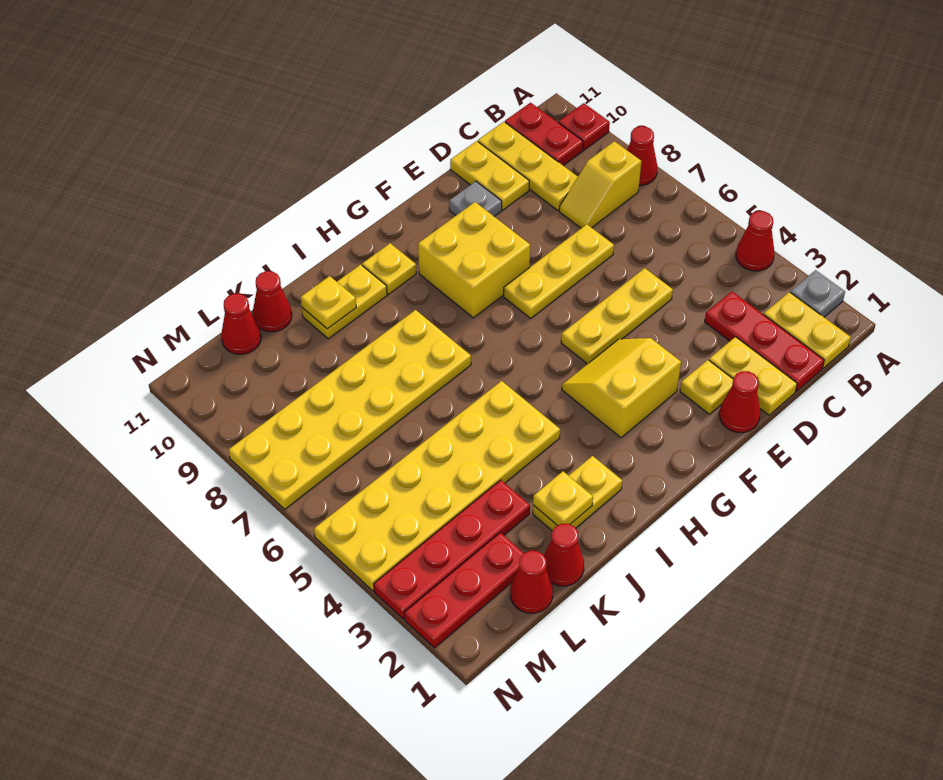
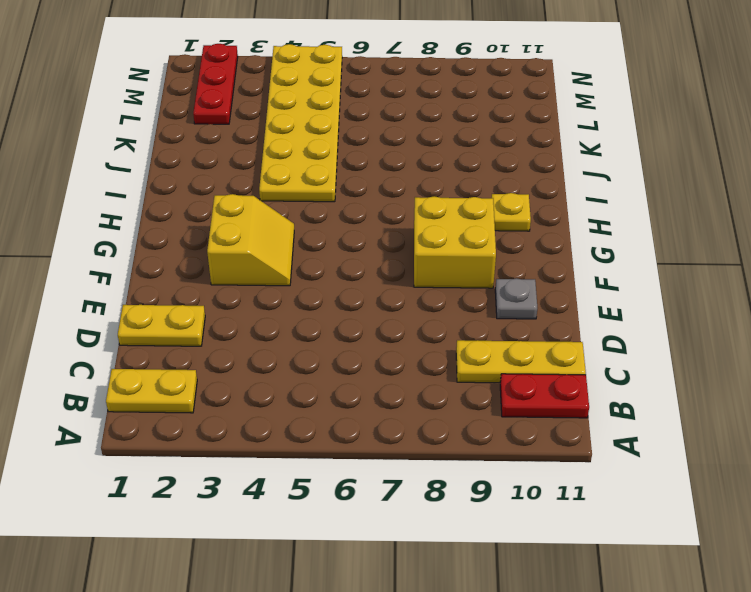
none -> grey plate A2 level 1
none -> red cone A4 level 1
none -> red cone A8 level 1
none -> red plate A10 level 1

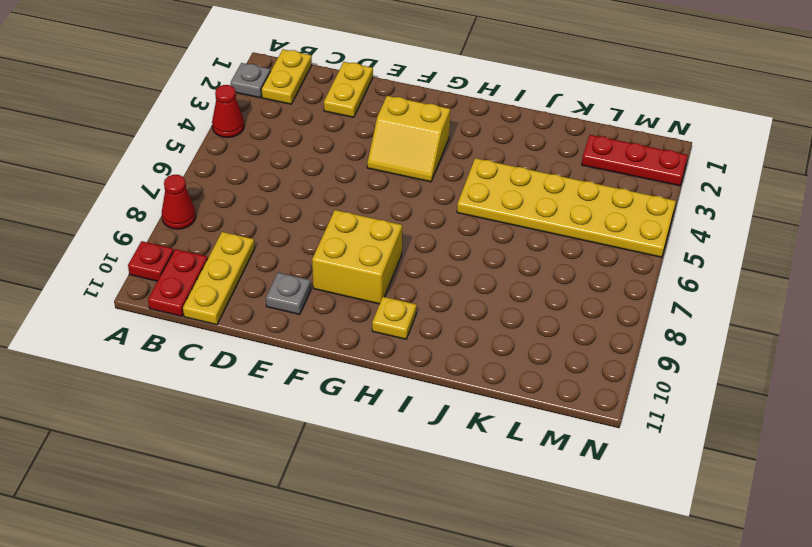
none -> yellow slope B8:C8 level 1 top B
none -> red plate C1:C3 level 1
none -> yellow plate D5:F5 level 1
none -> yellow plate D7:F7 level 1

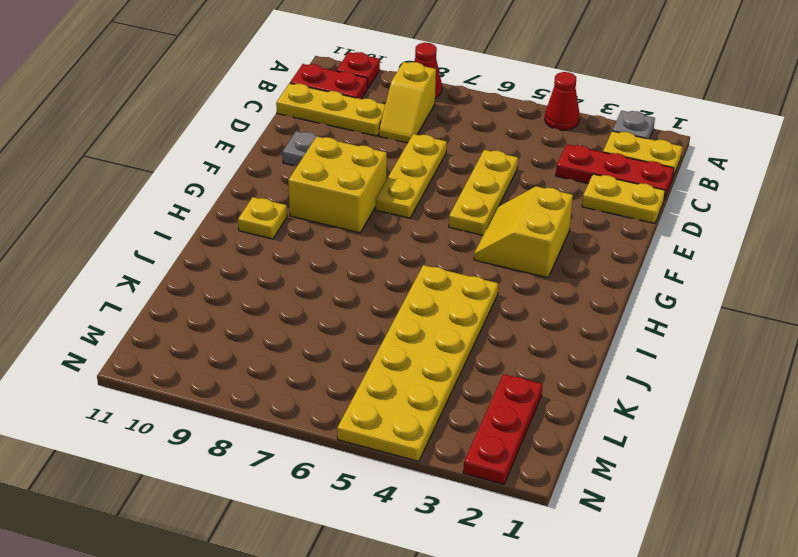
none -> yellow plate D10:D11 level 1
none -> red cone E1 level 1
none -> yellow plate E2 level 1
none -> yellow plate I2:J2 level 1

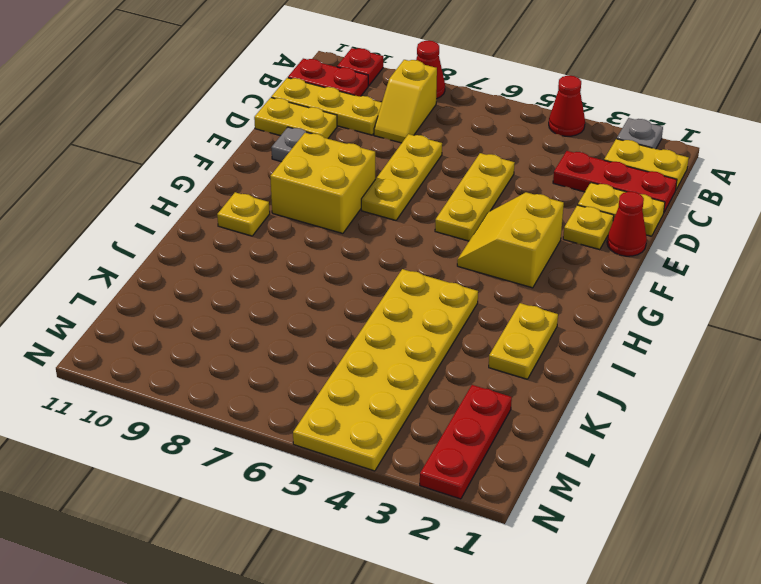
none -> yellow plate I7:N8 level 1
none -> yellow plate I10:J10 level 1
none -> red cone K1 level 1
none -> red plate K3:N3 level 1

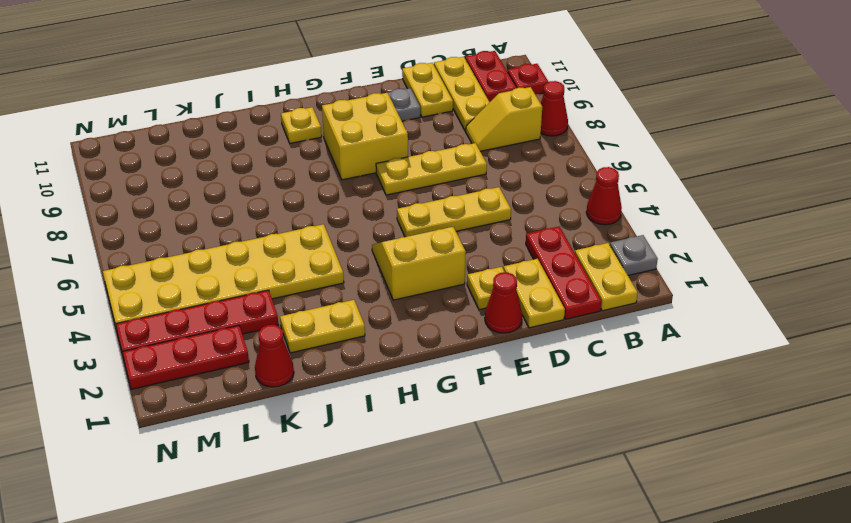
none -> yellow plate I7:N8 level 1
none -> yellow plate I10:J10 level 1
none -> red cone K11 level 1
none -> red cone L1 level 1

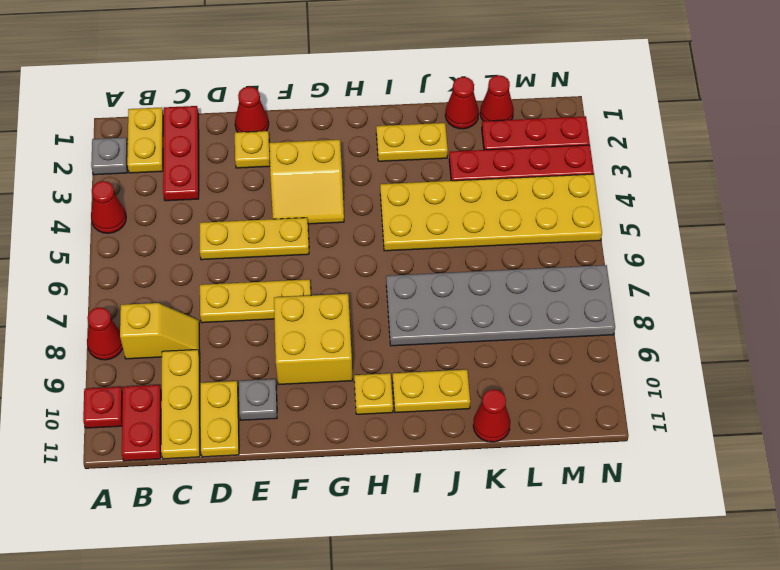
grey plate I7:N8 level 1 -> yellow plate I7:N8 level 1
none -> yellow plate D1:D2 level 1
none -> red cone L11 level 1
none -> yellow plate J2 level 2
none -> yellow plate J10 level 2

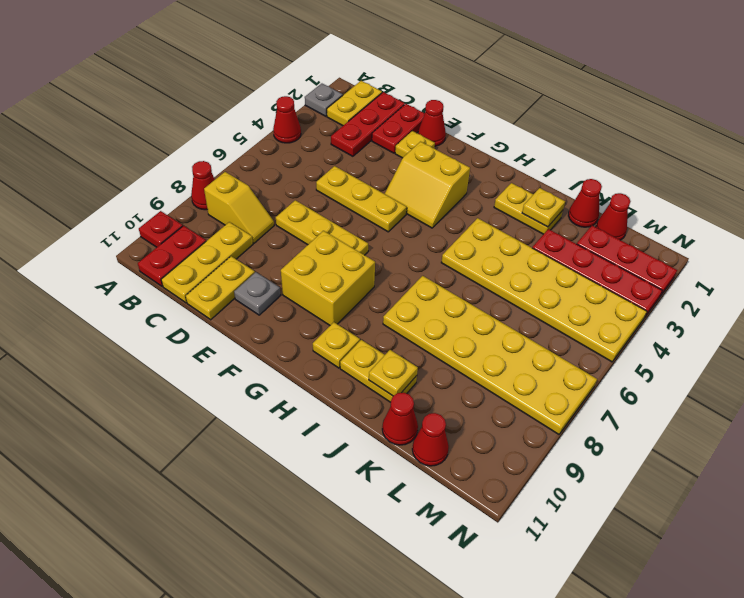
red plate D1:D2 level 1 -> yellow plate D1:D2 level 1

